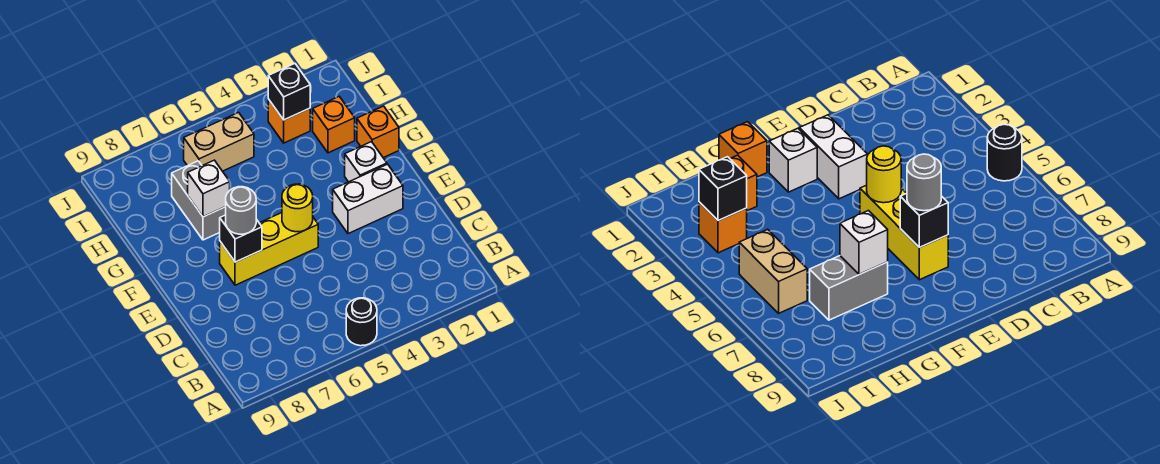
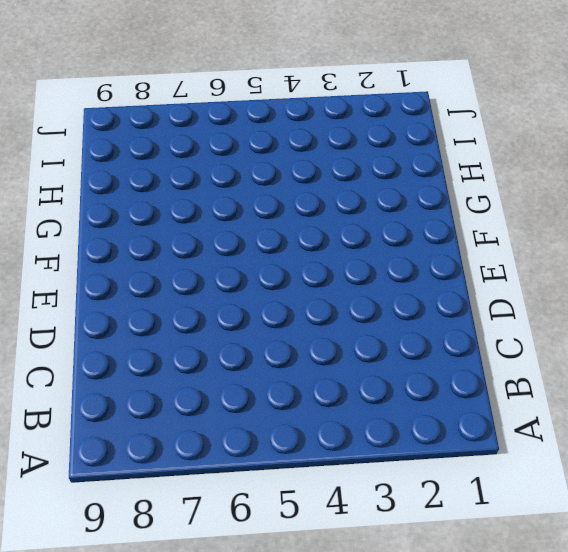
none -> black round brick A5 level 1
none -> white brick E2:E3 level 1
none -> yellow brick E5:E7 level 1

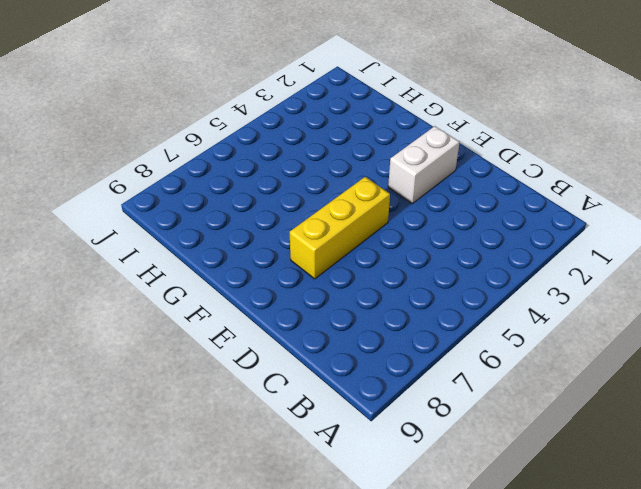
none -> black round brick A5 level 1
none -> white brick F2 level 1
none -> orange brick G1 level 1

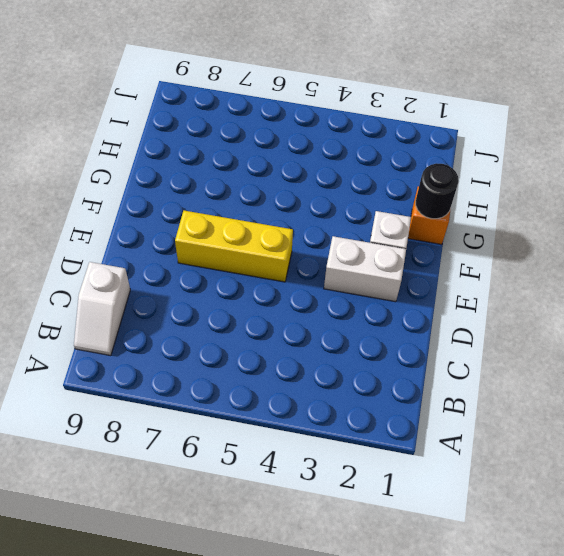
white slope B9:C9 level 1 top C -> none
black round brick G1 level 2 -> black round brick A5 level 1
none -> grey brick G7:H7 level 1
none -> orange brick H2 level 1
none -> orange brick I3 level 1

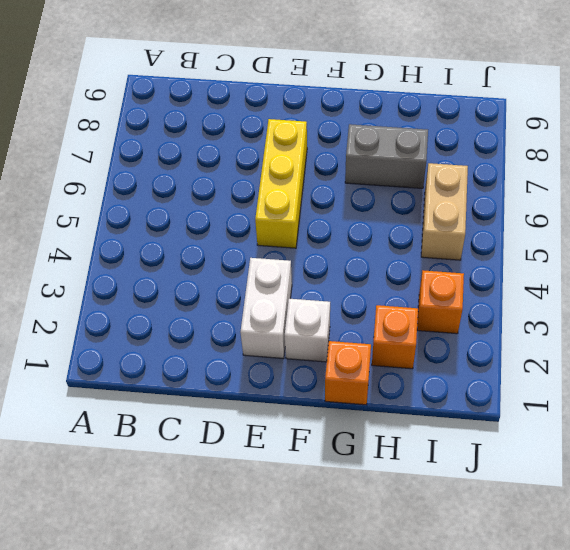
none -> black round brick A5 level 1
none -> yellow round brick E5 level 2
none -> black brick E7 level 2

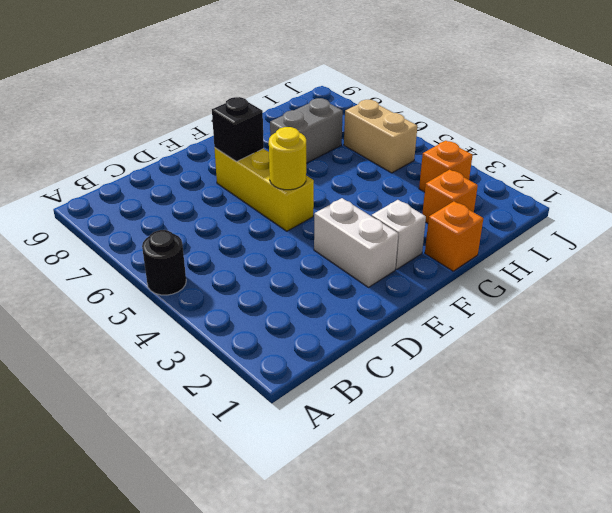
none -> white brick G7 level 2
none -> black brick I3 level 2
none -> grey round brick E7 level 3

